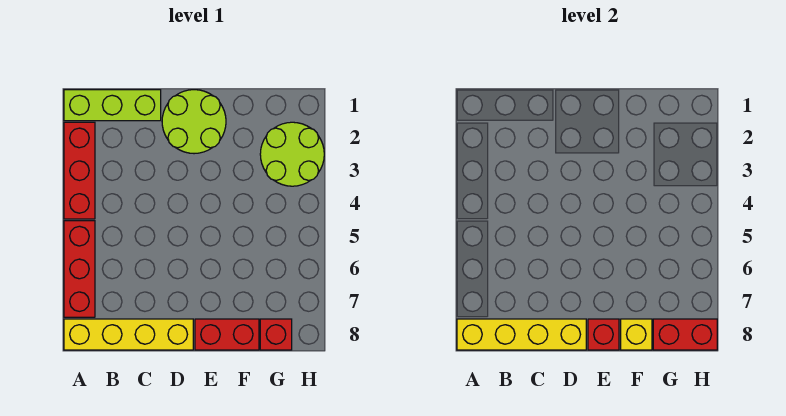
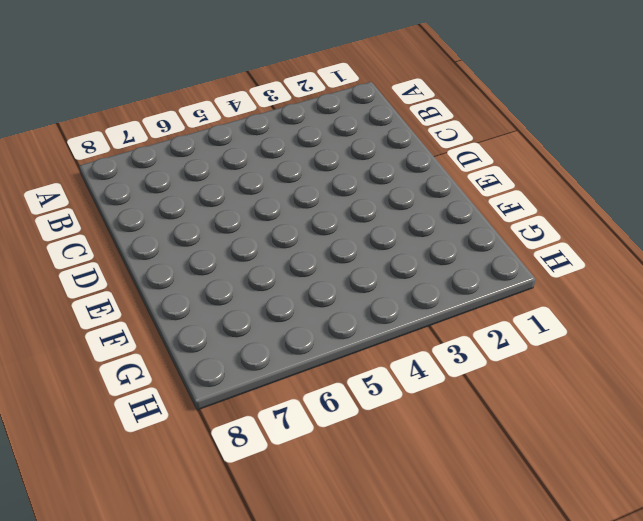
none -> lime brick A1:C1 level 1
none -> red brick A2:A4 level 1
none -> red brick A5:A7 level 1

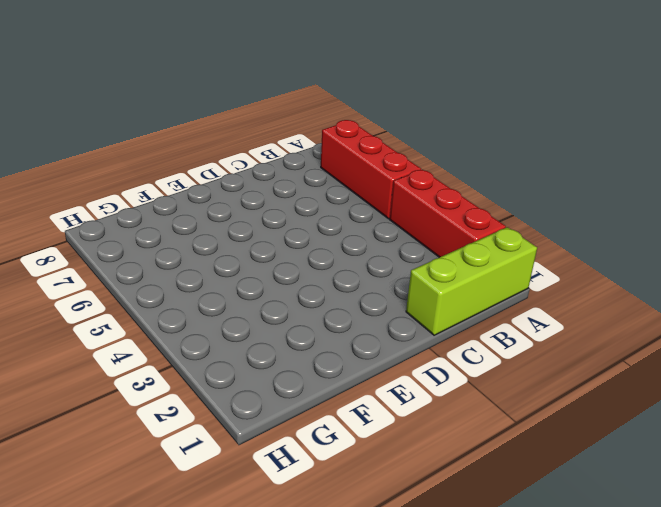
none -> yellow brick A8:D8 level 1
none -> lime round brick D1:E2 level 1
none -> red brick E8:F8 level 1

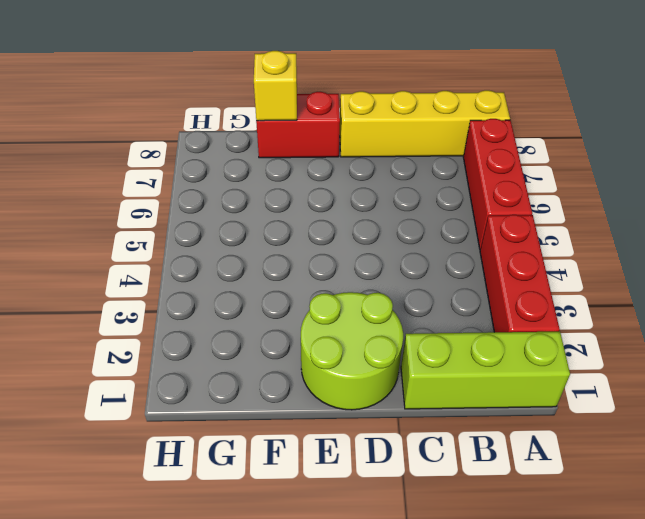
none -> lime round brick G2:H3 level 1
none -> red brick G8 level 1
none -> yellow brick A8:D8 level 2

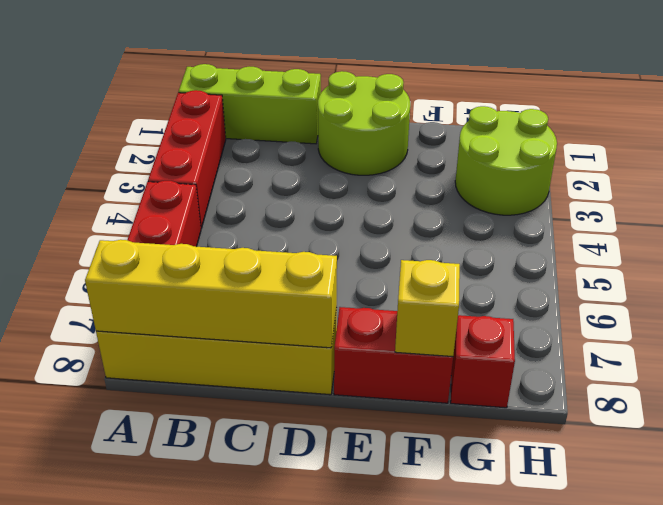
none -> red brick E8 level 2
none -> red brick G8:H8 level 2

